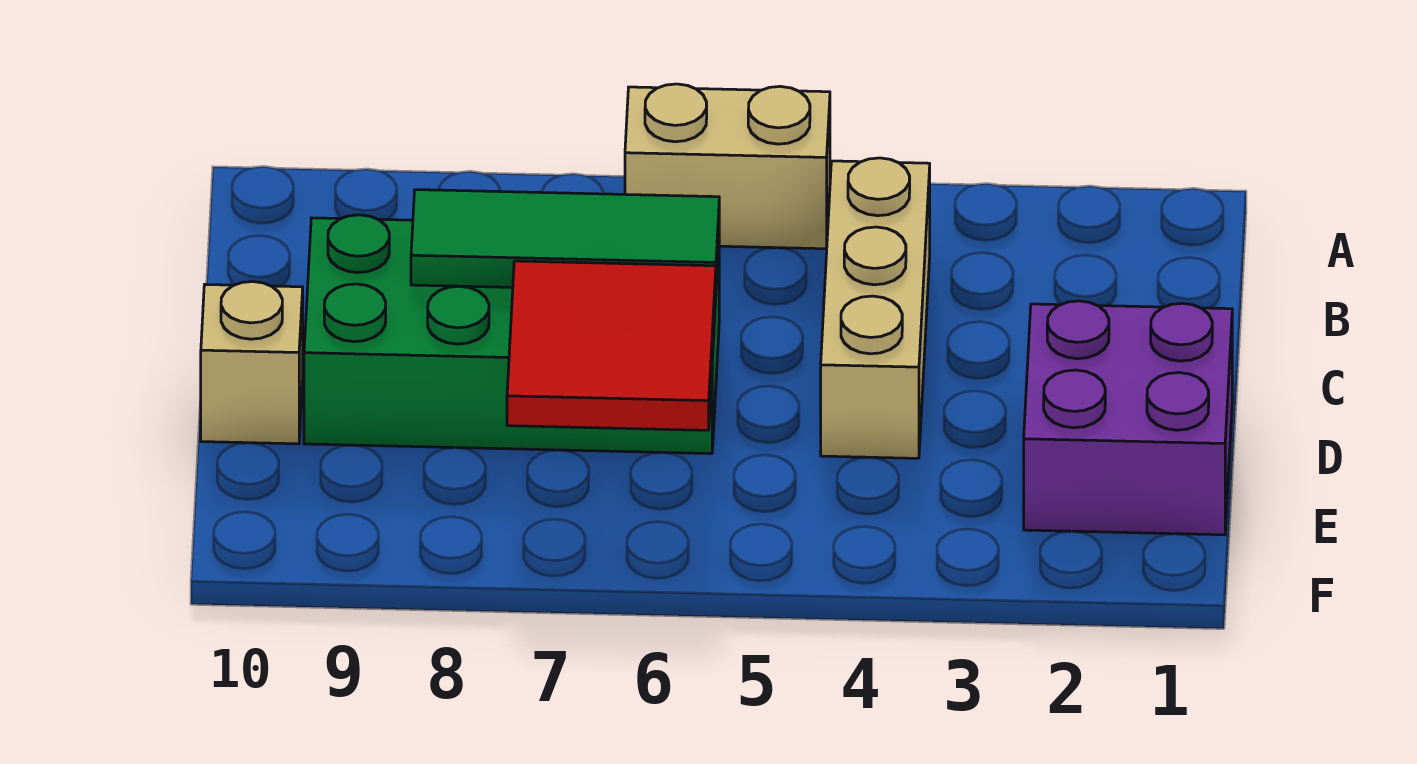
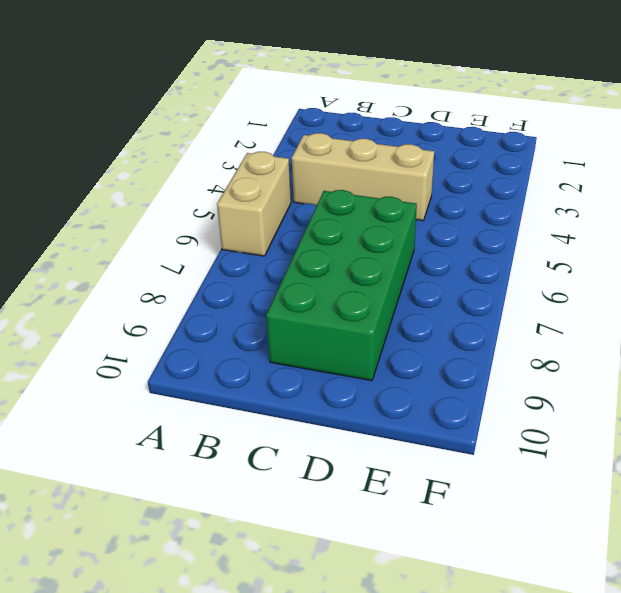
none -> purple brick D1:E2 level 1
none -> tan brick D10 level 1

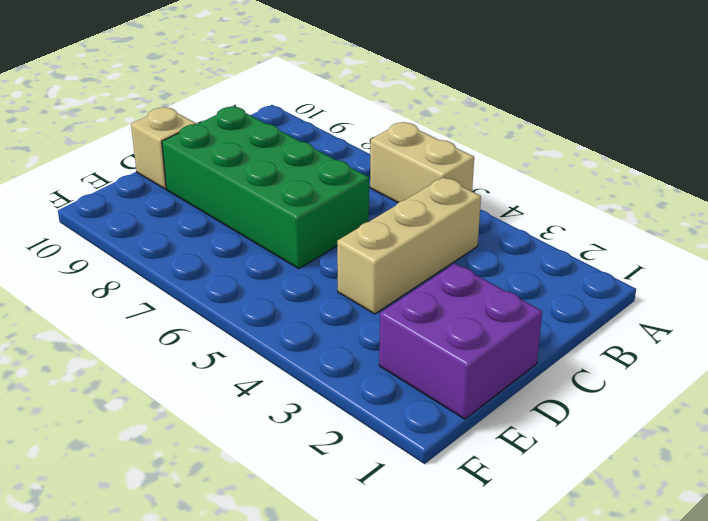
none -> green tile C6:C8 level 2
none -> red tile D6:E7 level 2

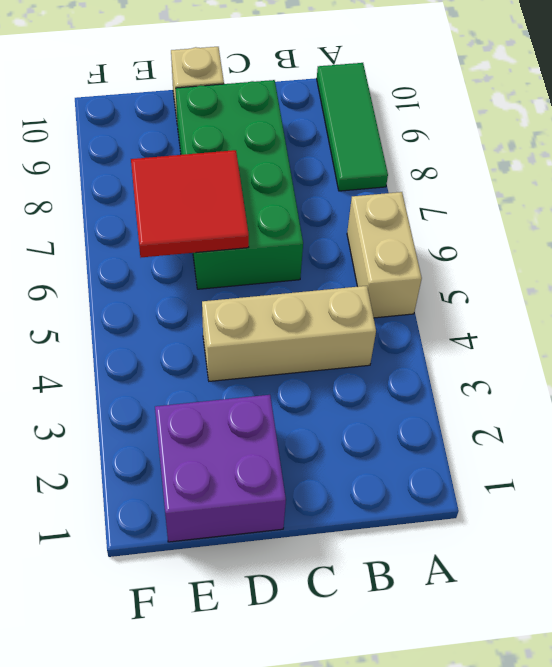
green tile A8:A10 level 1 -> green tile C6:C8 level 2

